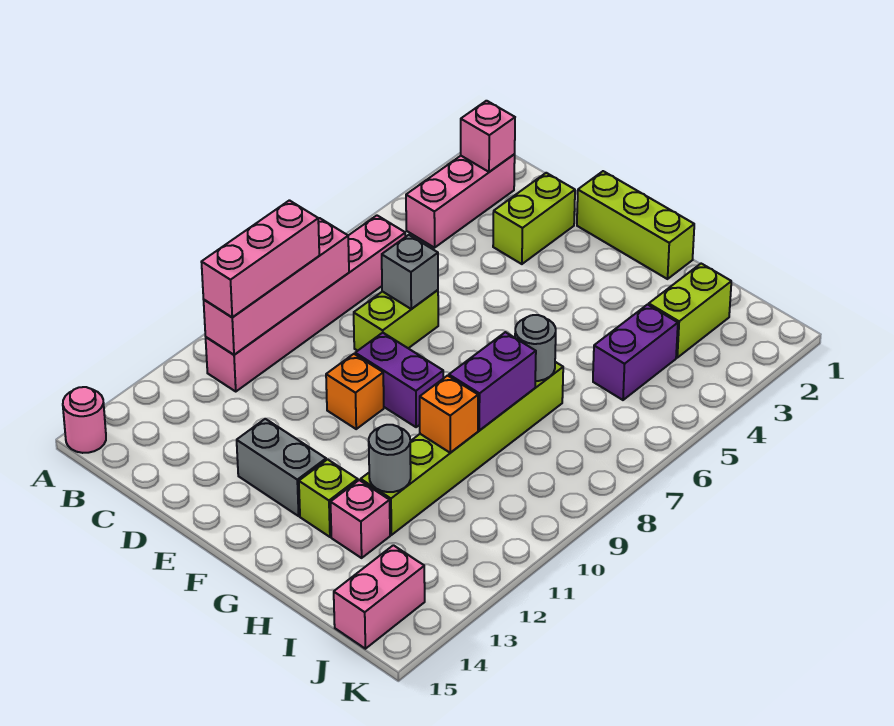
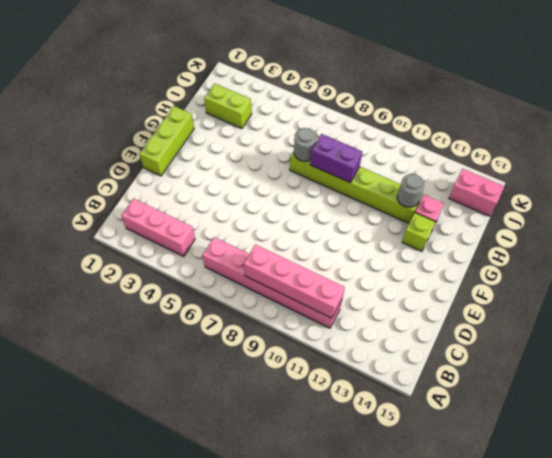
none -> pink round brick A15 level 1
none -> lime brick D2:D3 level 1
none -> lime brick D7:D8 level 1

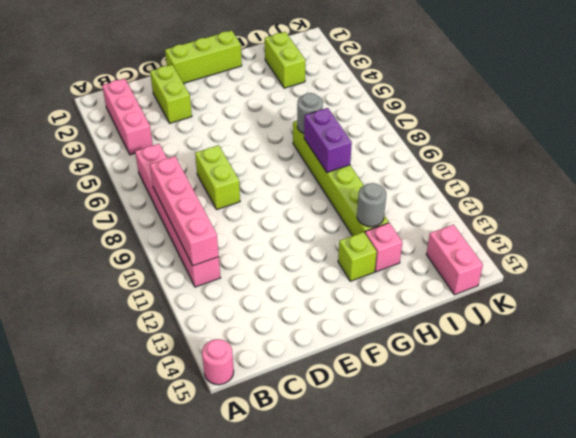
none -> purple brick E9:F9 level 1
none -> orange brick E10 level 1
none -> grey brick E13:F13 level 1

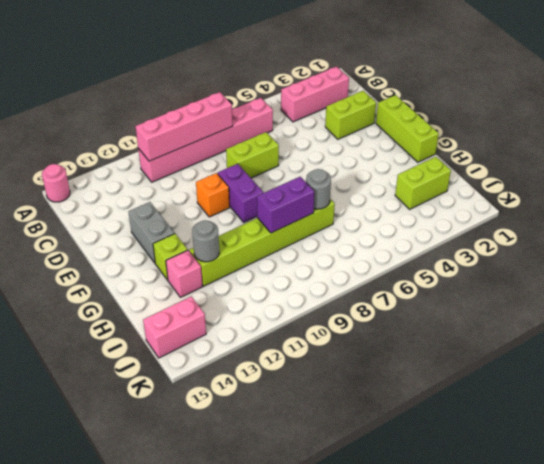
none -> purple brick I4:I5 level 1
none -> pink brick B2 level 2
none -> grey brick D7 level 2

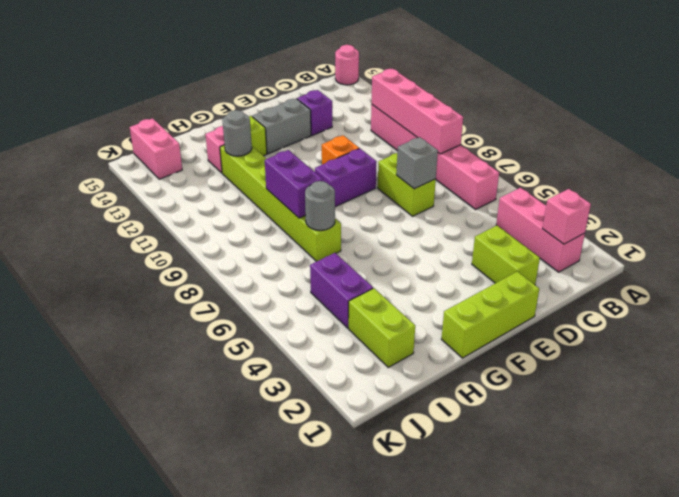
purple brick D13 level 1 -> none
none -> orange brick H10 level 2
none -> pink brick B9:B11 level 3

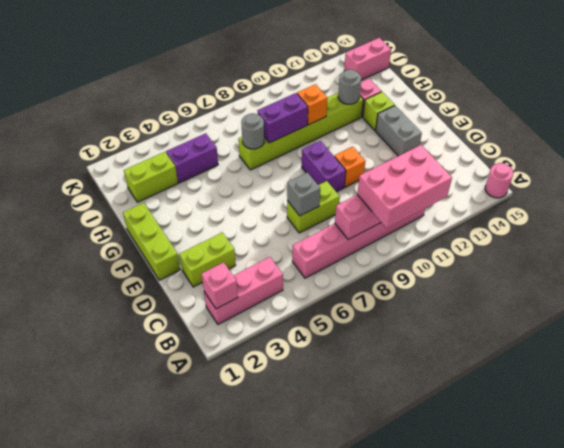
pink brick A9:B11 level 3 -> pink brick B9:B11 level 3

